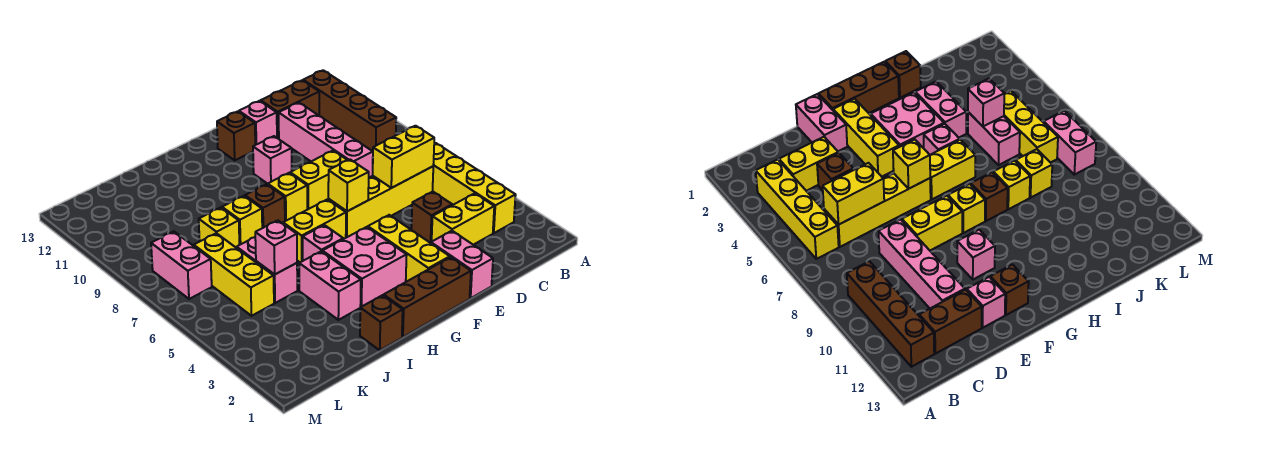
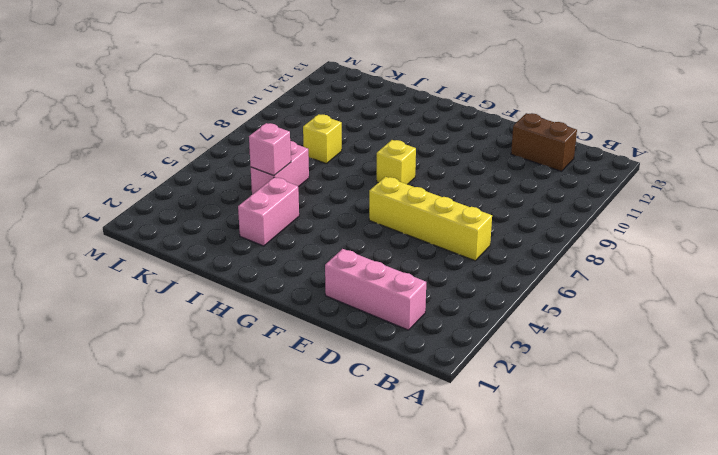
pink brick C2:E2 level 1 -> pink brick E1:E2 level 1
none -> yellow brick B3:B6 level 1
none -> brown brick B9:B12 level 1
none -> yellow brick C3:D3 level 1

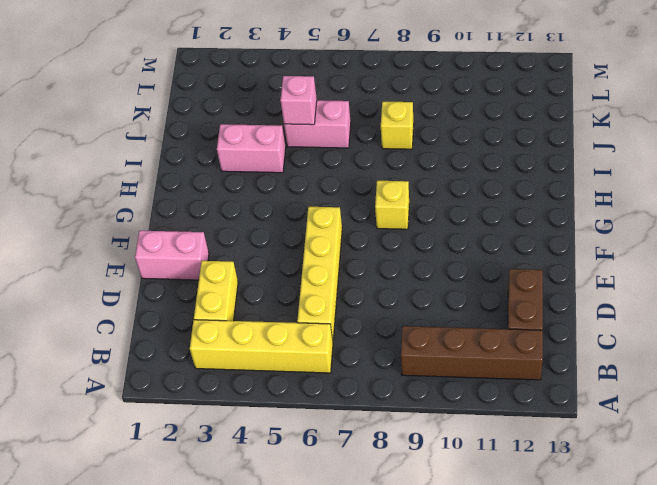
none -> brown brick D4 level 1
none -> pink brick D8:D11 level 1
none -> yellow brick E8:F8 level 1

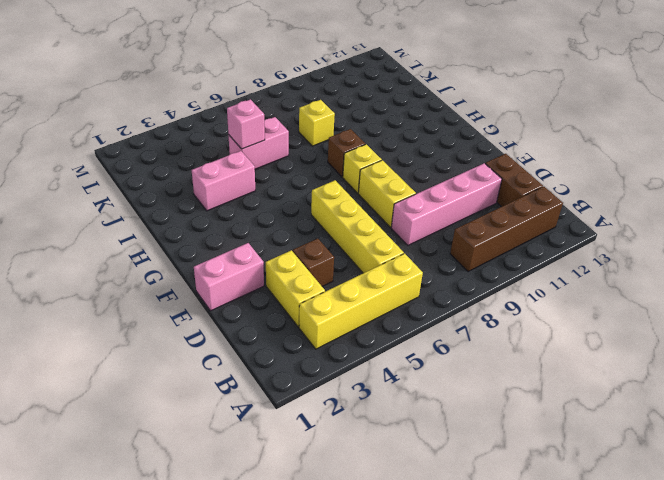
none -> pink brick E12 level 1
none -> brown brick F1:H1 level 1
none -> yellow brick F2:F4 level 1

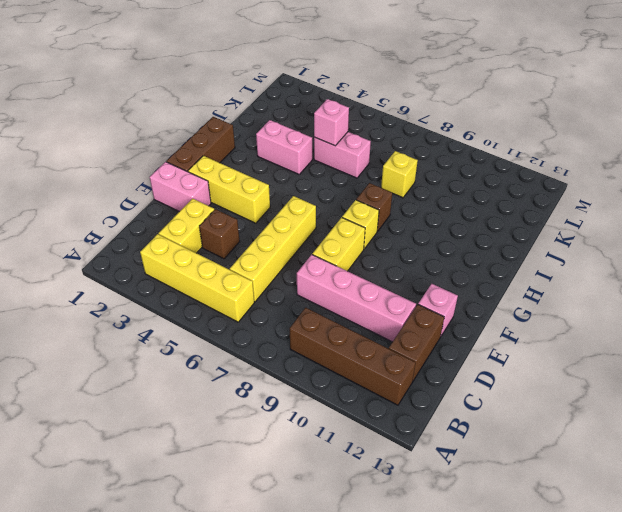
none -> pink brick F10 level 1
none -> brown brick F12 level 1
none -> pink brick G3:H4 level 1

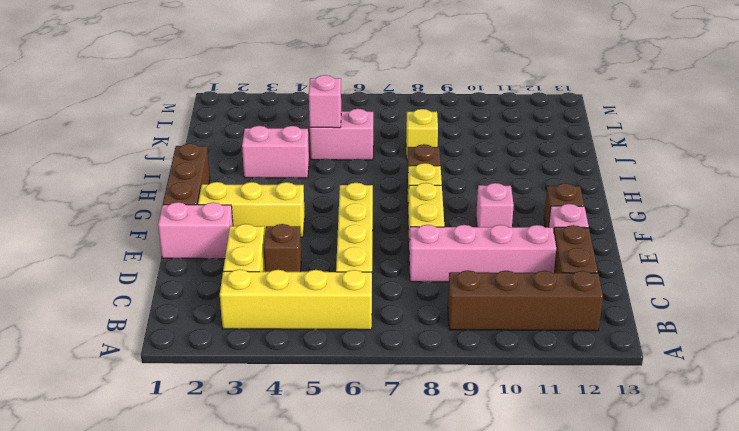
none -> pink brick G3:H4 level 1
none -> yellow brick G6:H6 level 1
none -> pink brick H5 level 1

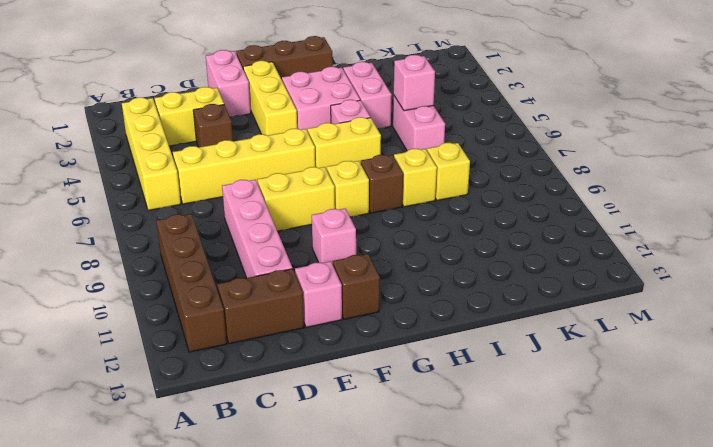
none -> brown brick I1 level 1
none -> yellow brick K5:K7 level 1
none -> pink brick L7:L8 level 1

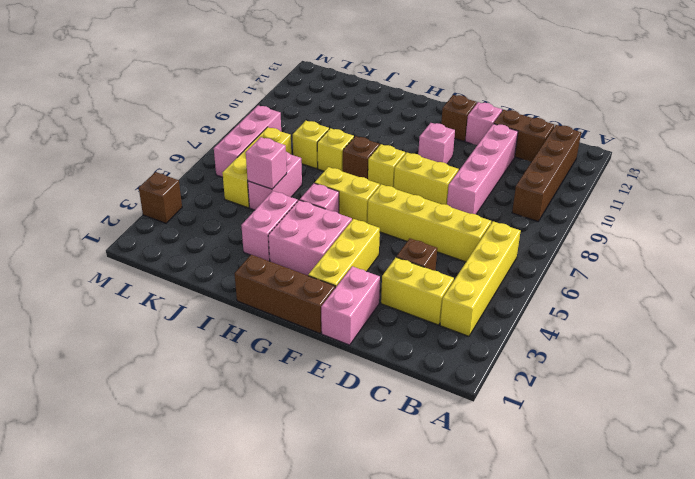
pink brick L6:L8 level 1 -> pink brick L7:L8 level 1
brown brick M3 level 1 -> brown brick I1 level 1
none -> yellow brick C6:D6 level 2
none -> yellow brick F6 level 2

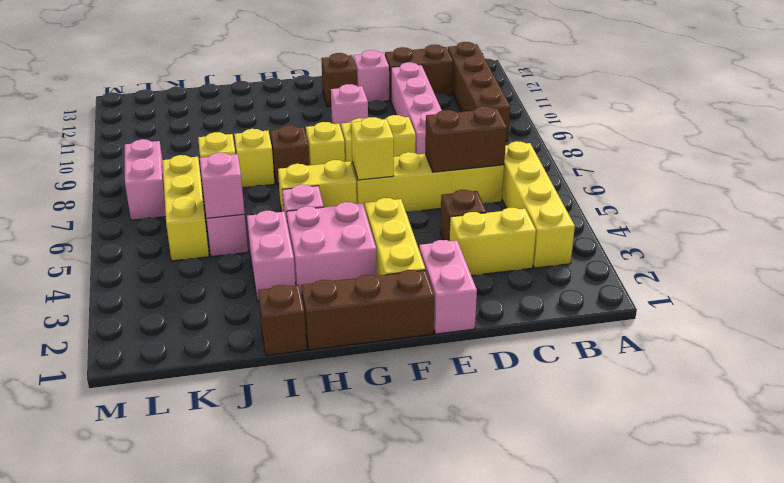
brown brick C6:D6 level 2 -> yellow brick C6:D6 level 2

